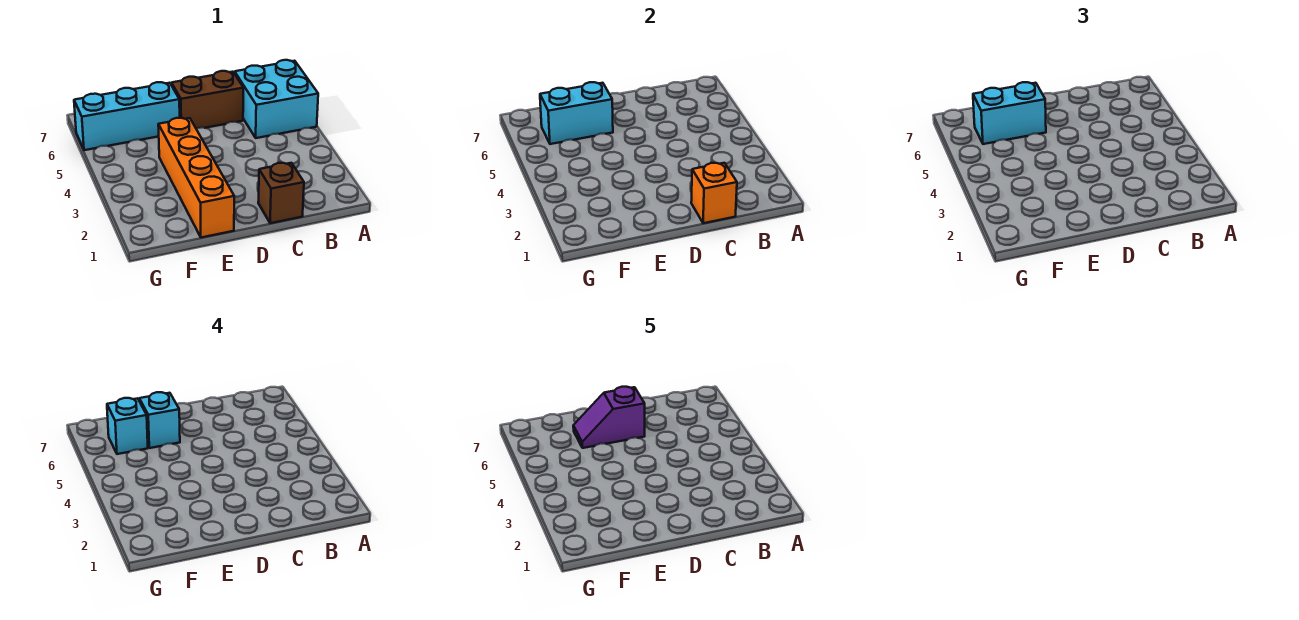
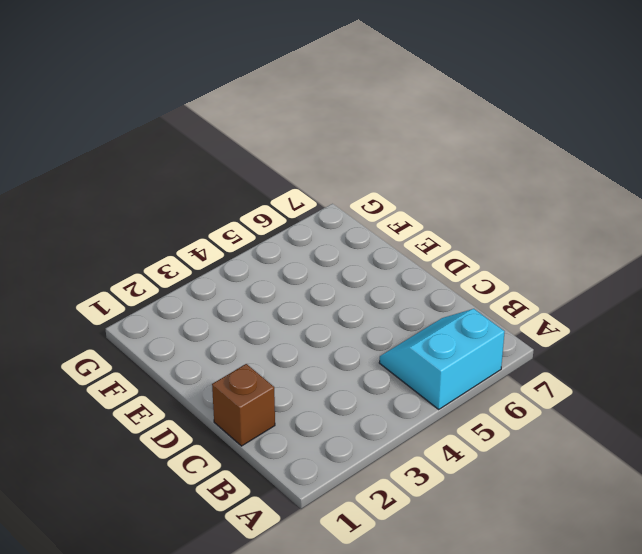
cyan slope A5:B6 level 1 top A -> cyan brick A5:B6 level 1
none -> brown brick C6:D6 level 1
none -> orange brick E1:E4 level 1

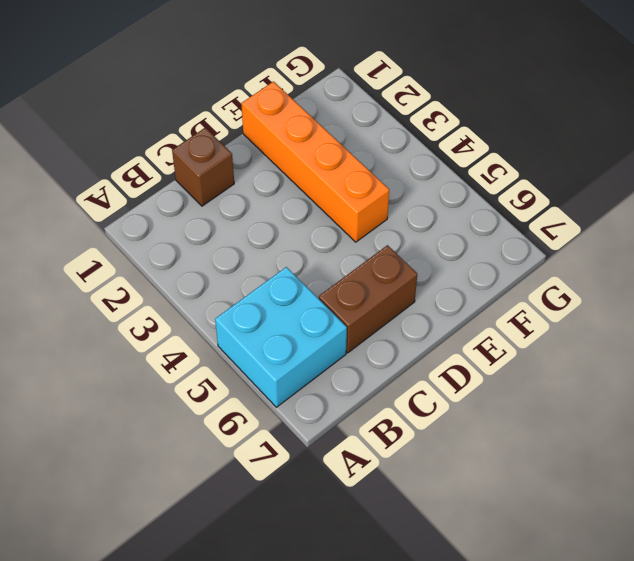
none -> cyan brick E6:G6 level 1
none -> orange brick C1 level 2

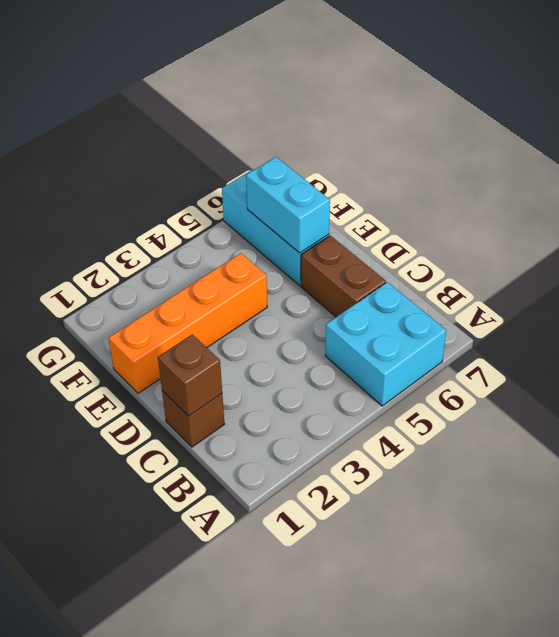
brown brick C1 level 2 -> orange brick C1 level 2
none -> cyan brick E6:F6 level 3
none -> cyan brick E6 level 4

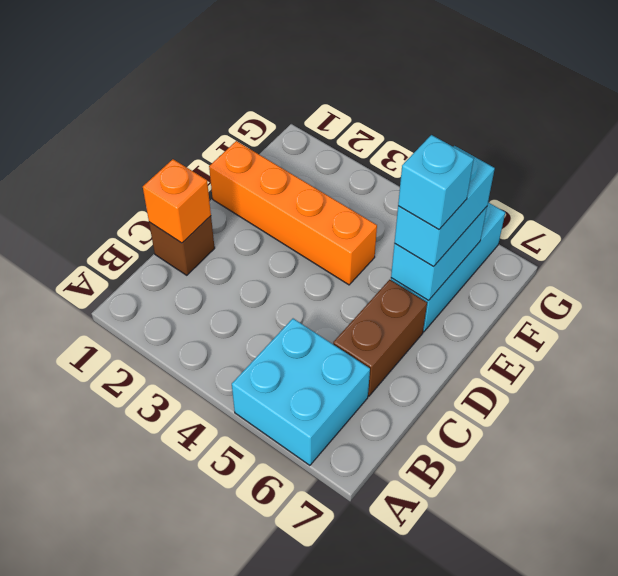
none -> cyan brick F6 level 4
none -> purple slope D6:E6 level 5 top D

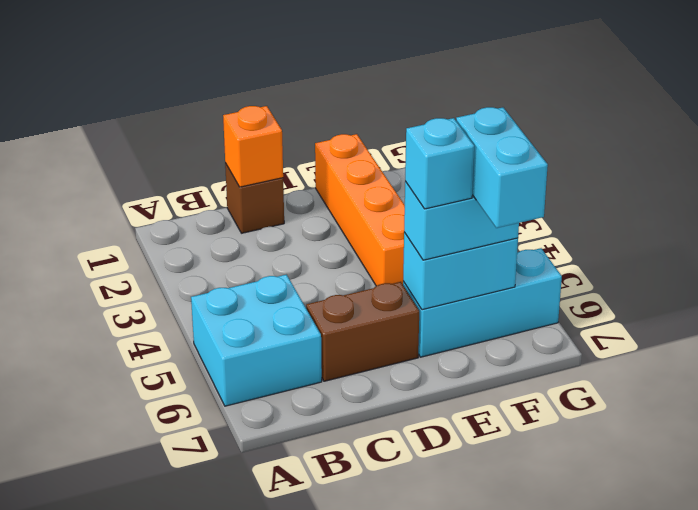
cyan brick F6:F7 level 4 -> cyan brick F6 level 4
none -> purple slope D6:E6 level 5 top D

